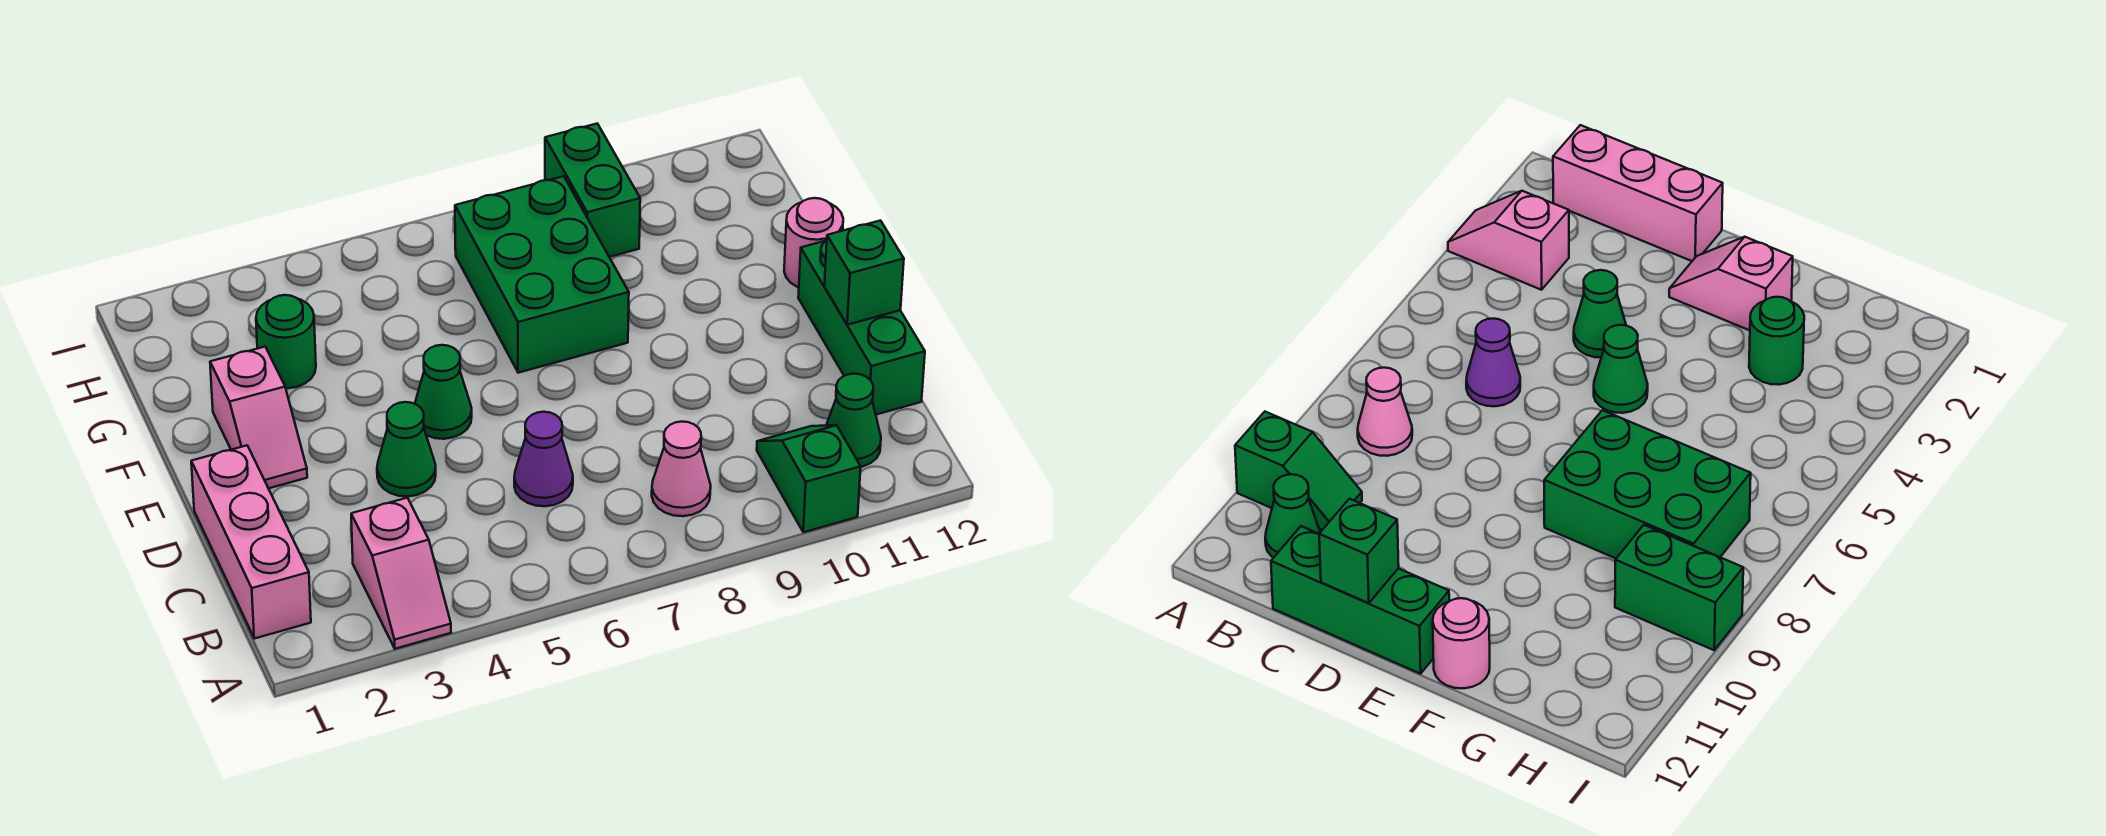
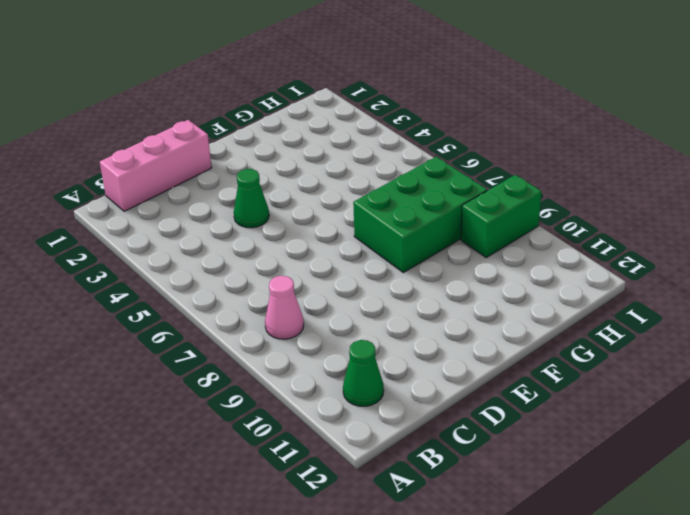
none -> pink slope A3:B3 level 1 top B
none -> green slope A10:B10 level 1 top A
none -> purple cone C6 level 1

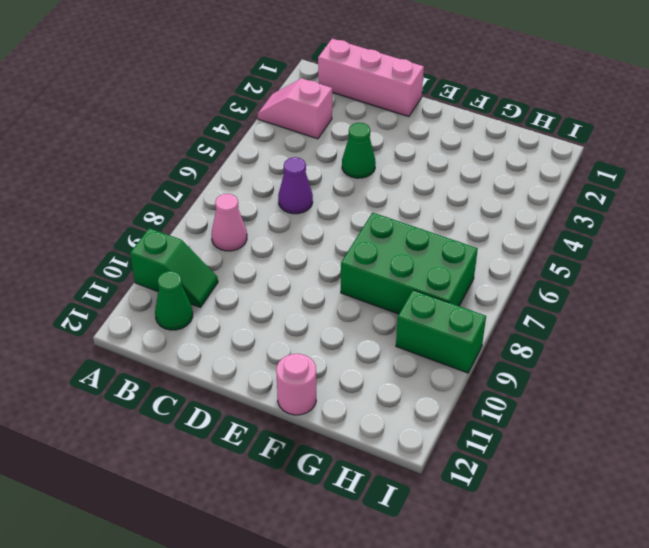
none -> green brick C12:E12 level 1
none -> pink slope E2:F2 level 1 top F
none -> green cone E5 level 1

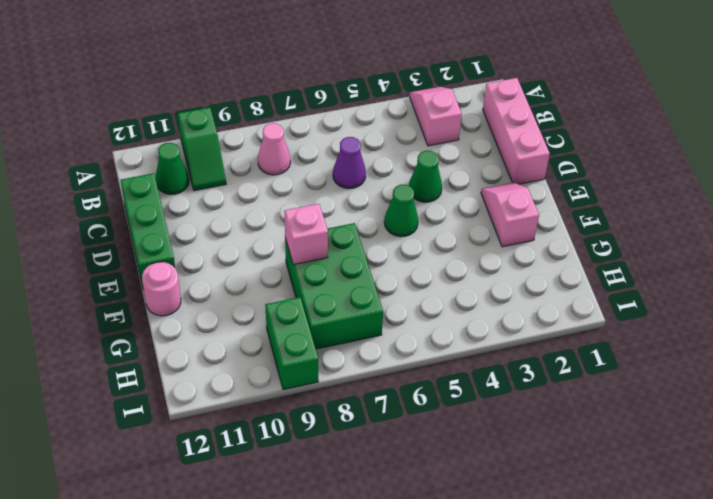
pink brick F8 level 2 -> none
none -> green round brick G3 level 1
none -> green brick D12 level 2

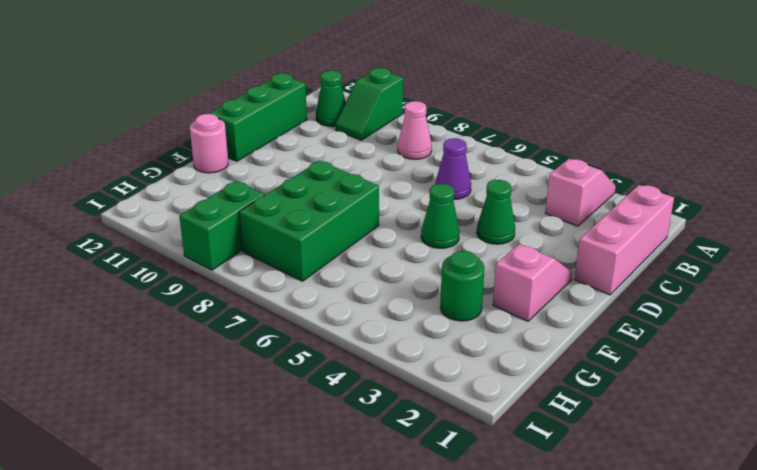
none -> green brick D12 level 2

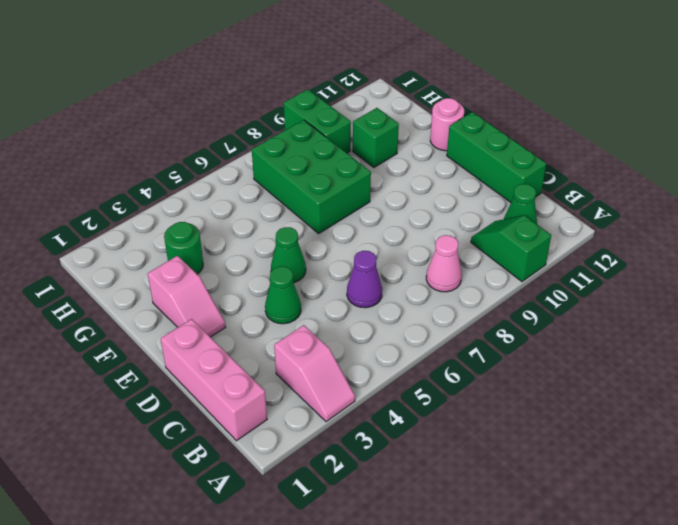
green brick G10 level 1 -> green brick D12 level 2

